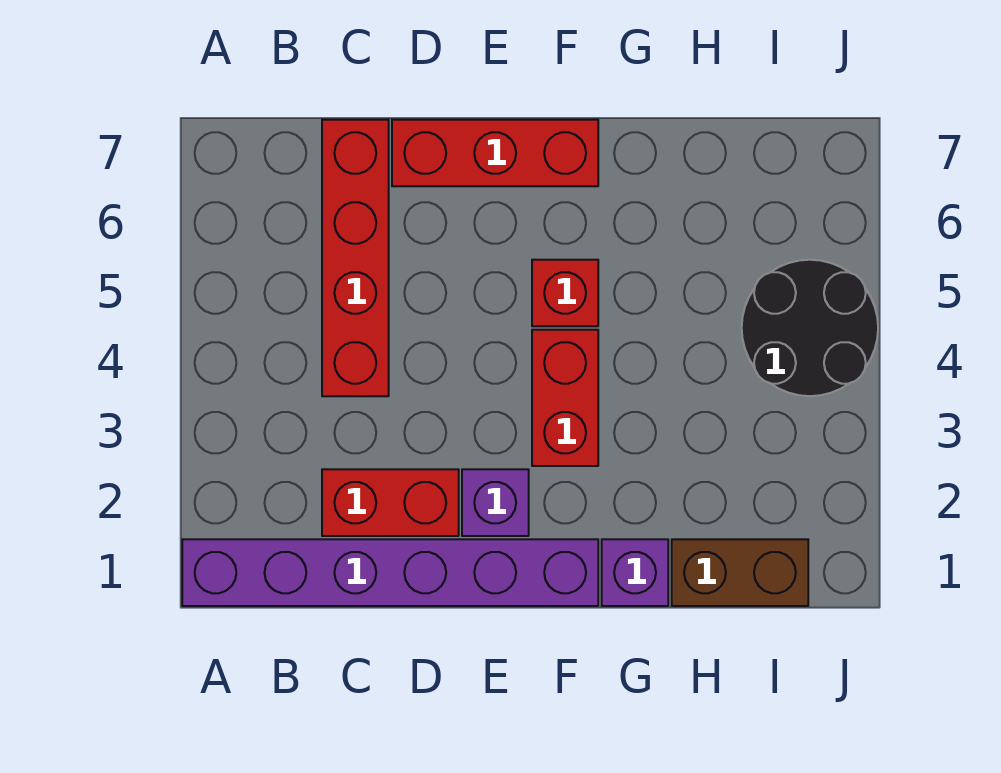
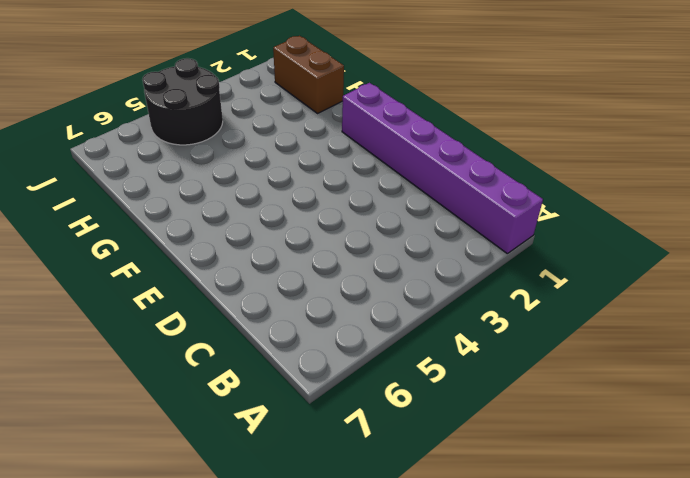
none -> red brick C2:D2 level 1
none -> red brick C4:C7 level 1

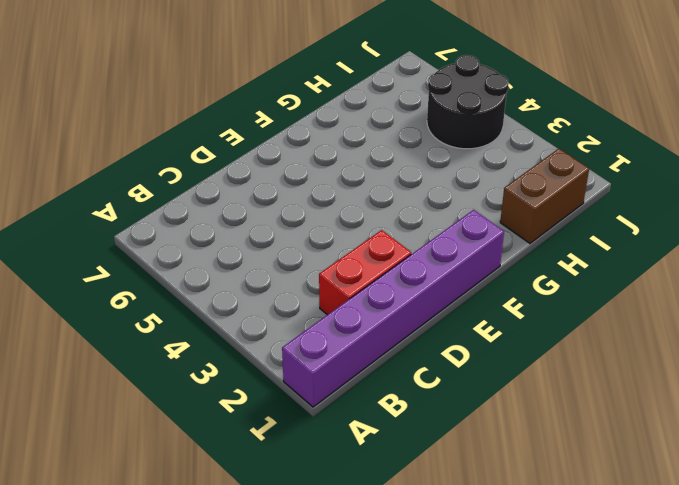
none -> red brick C4:C7 level 1
none -> red brick D7:F7 level 1

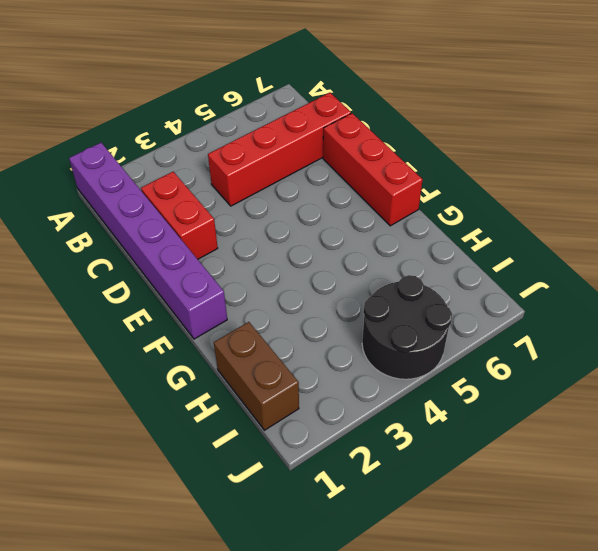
none -> purple brick E2 level 1
none -> red brick F3:F4 level 1

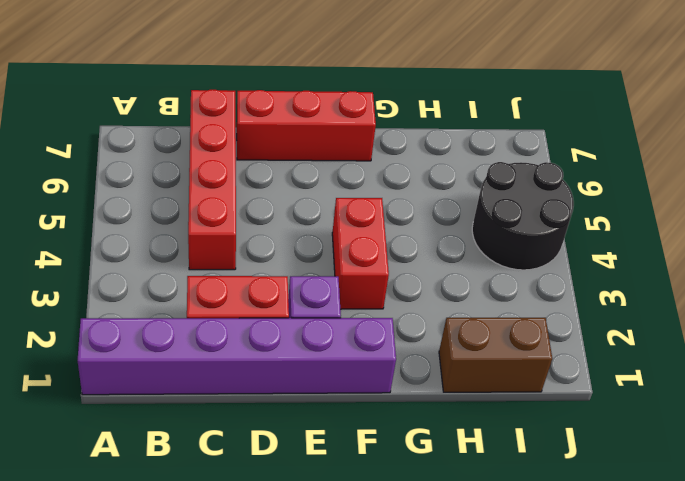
none -> red brick F5 level 1
none -> purple brick G1 level 1

